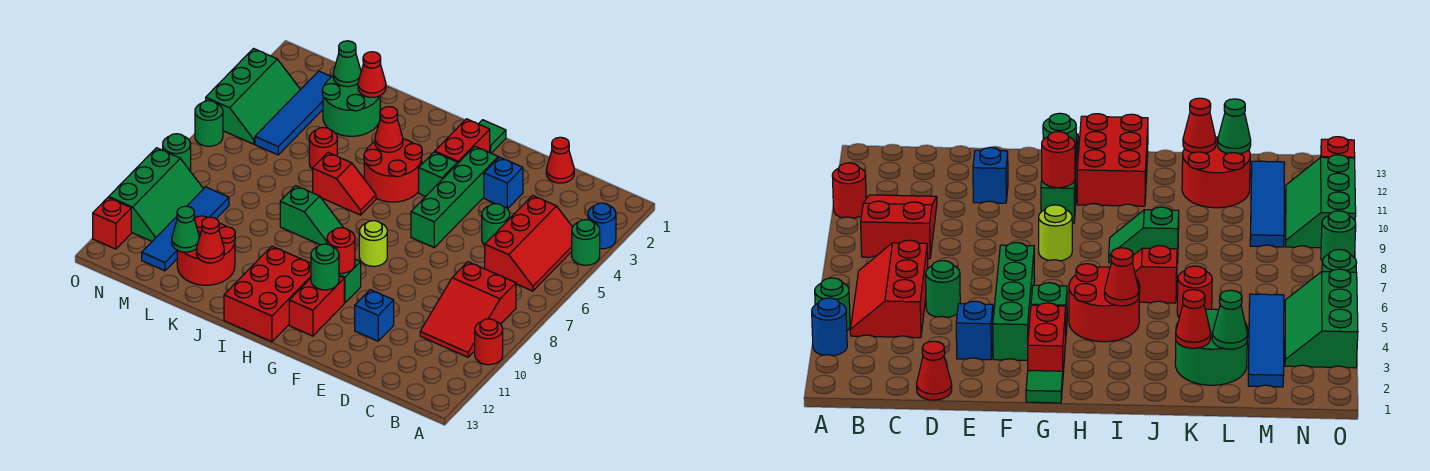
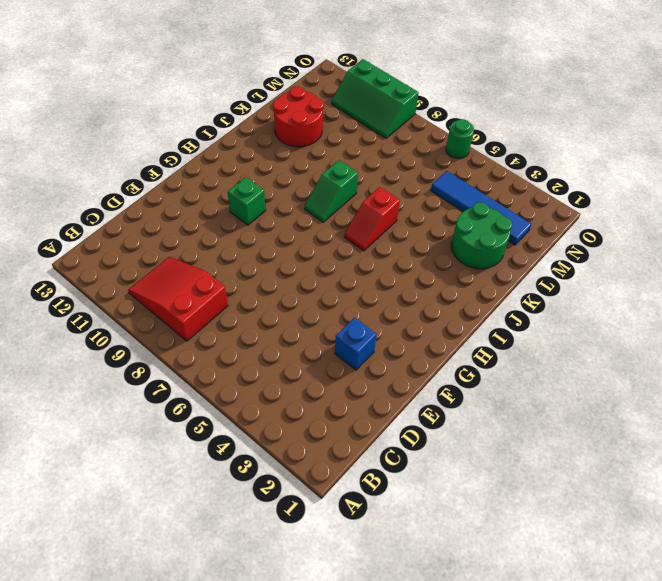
none -> blue round brick A3 level 1
none -> green round brick A4 level 1
none -> red round brick A10 level 1
none -> red slope B4:C6 level 1 top C

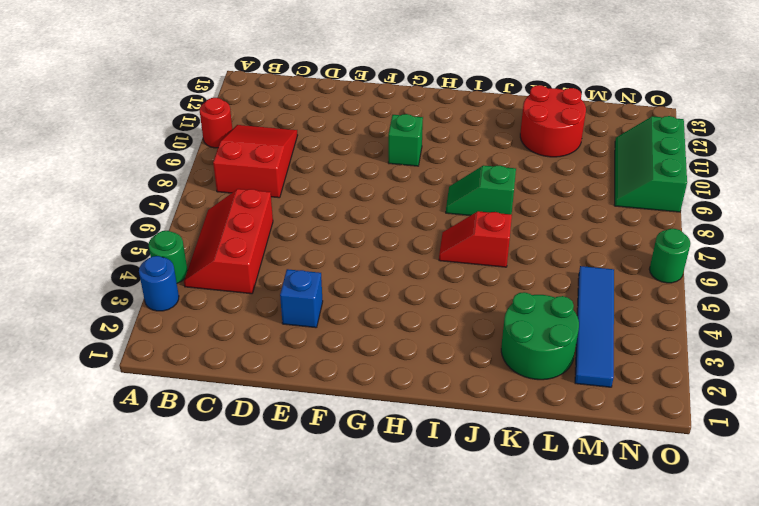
none -> red cone D1 level 1
none -> green round brick D5 level 1
none -> blue brick E11 level 1
none -> green brick F3:F6 level 1

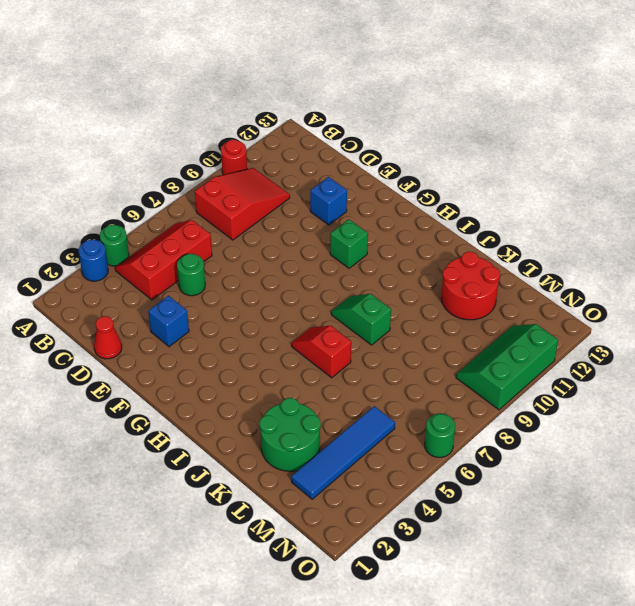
none -> green brick F3:F6 level 1
none -> green tile G1 level 1
none -> red brick G2:G3 level 1
none -> green brick G4 level 1

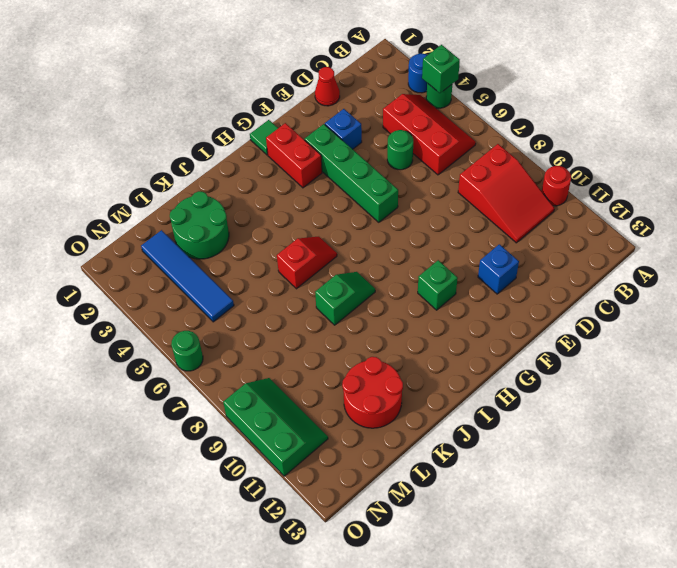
green brick A4 level 2 -> green brick G4 level 1
none -> lime round brick G8 level 1
none -> red brick G11:G12 level 1
none -> red round brick H4:I5 level 1
none -> red brick H11:I13 level 1

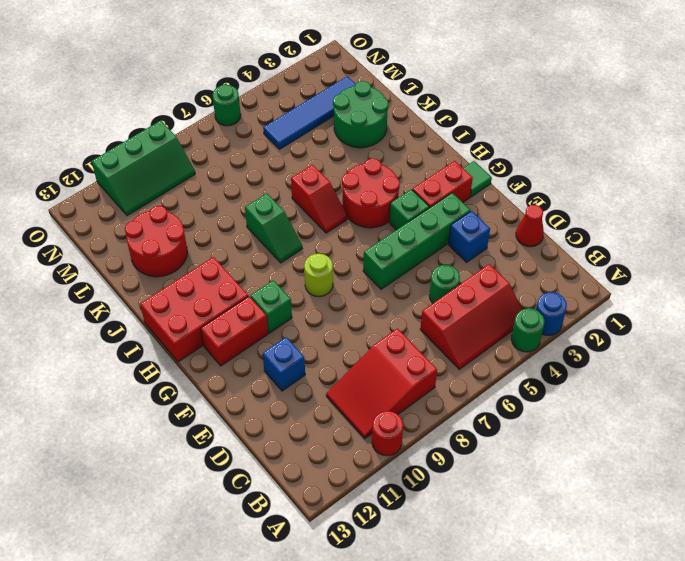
none -> red round brick K5 level 1
none -> blue tile M9:M12 level 1
none -> green slope N3:O5 level 1 top O
none -> green round brick O8 level 1

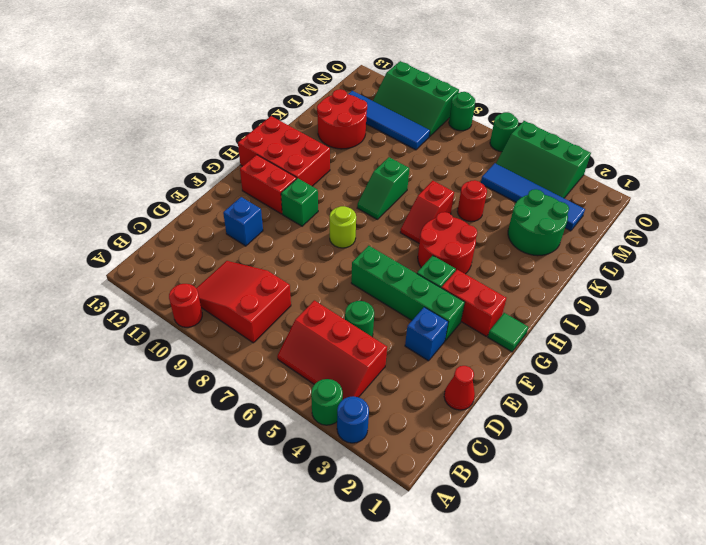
none -> red brick O12 level 1
none -> red round brick G10 level 2
none -> green round brick G11 level 2
none -> red cone I4 level 2

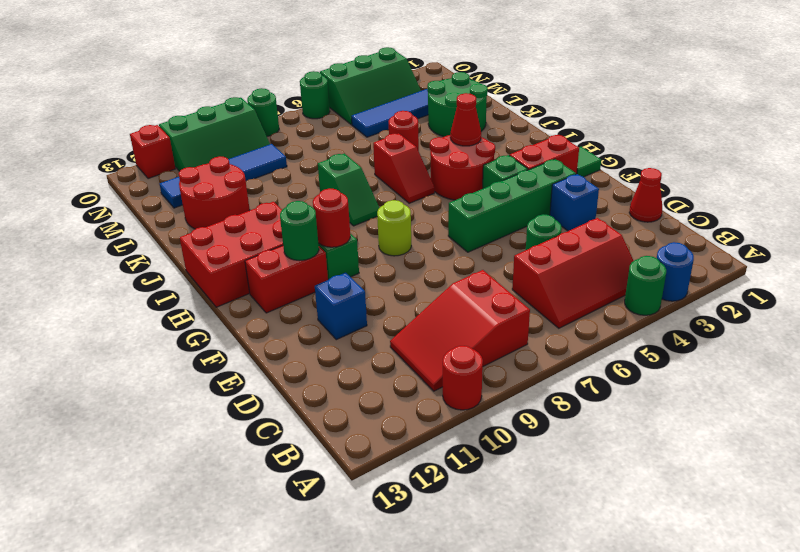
none -> red cone K2 level 2
none -> red cone K12 level 2
none -> green cone L2 level 2
none -> green cone L12 level 2

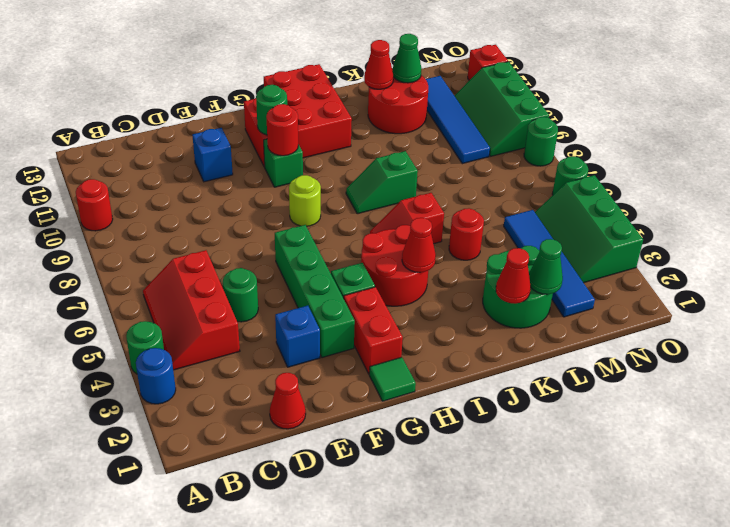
none -> red slope B8:C10 level 1 top 8

